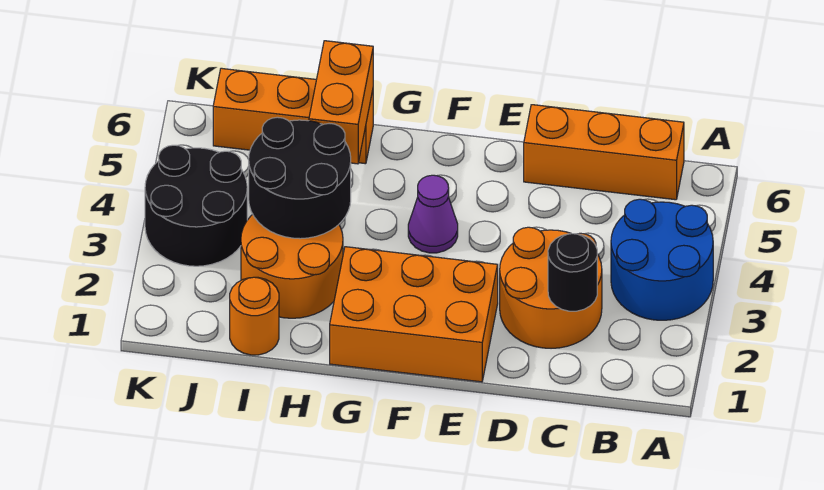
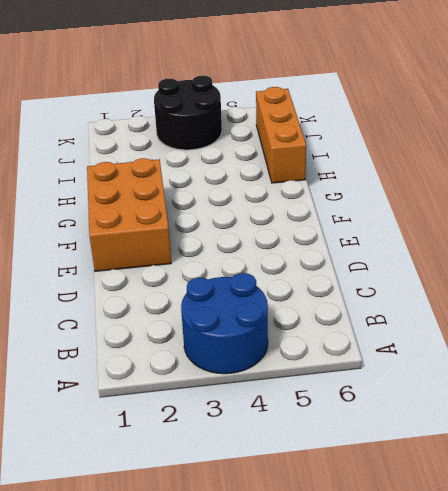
none -> orange brick B6:D6 level 1
none -> orange round brick C2:D3 level 1
none -> purple cone F4 level 1

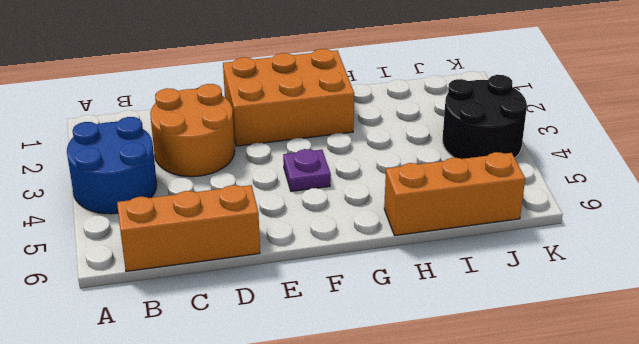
purple plate F4 level 1 -> purple cone F4 level 1
none -> orange round brick H2:I3 level 1
none -> orange round brick I1 level 1
none -> black round brick C2 level 2

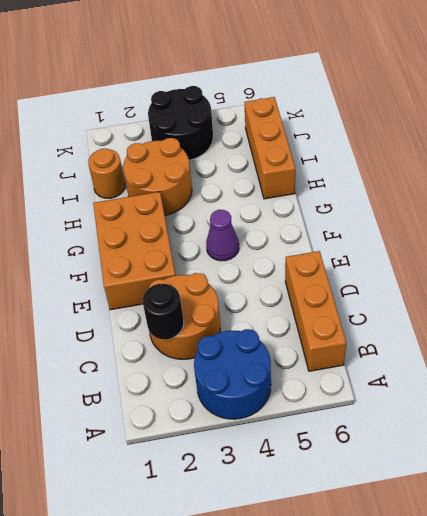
none -> black round brick H3:I4 level 2
none -> orange brick H5:H6 level 2

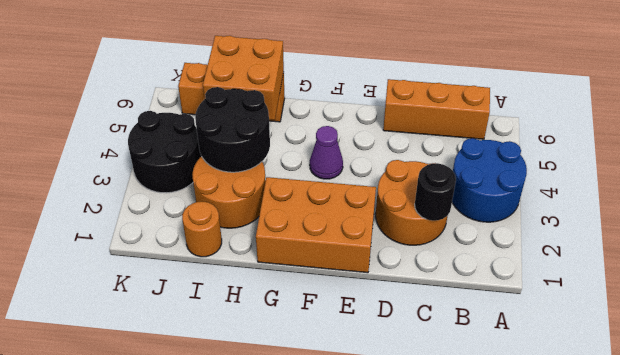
orange brick H5:I6 level 2 -> orange brick H5:H6 level 2

